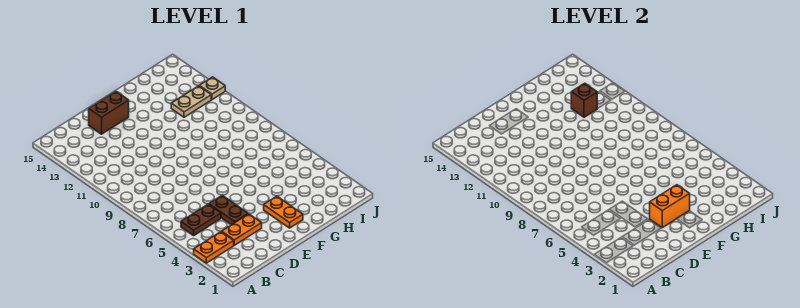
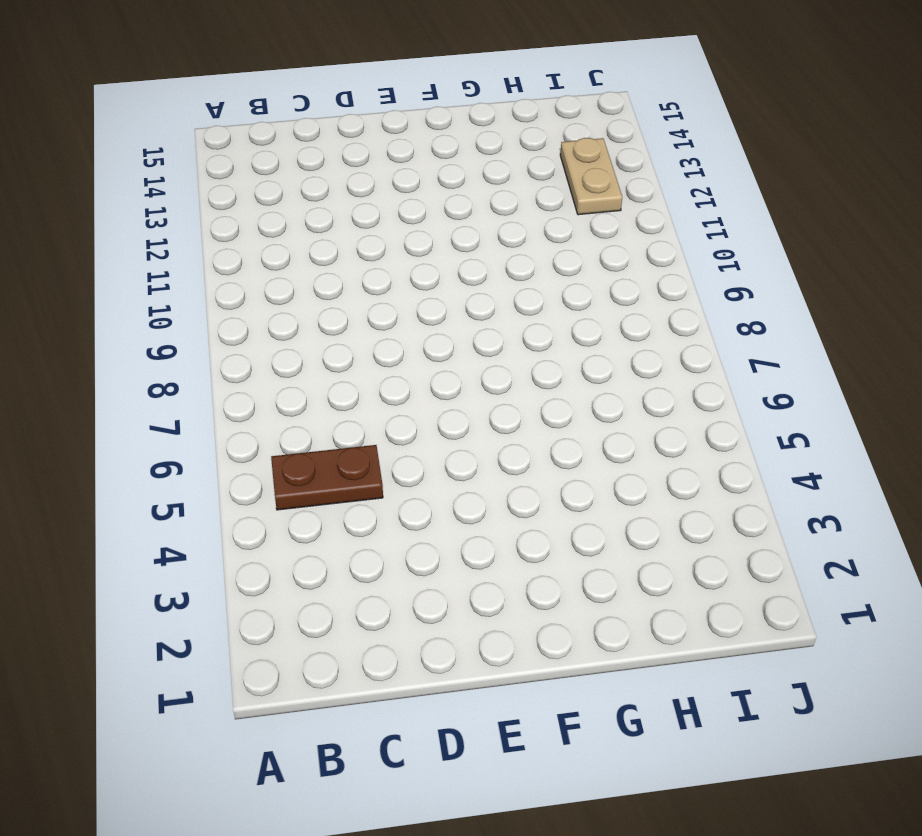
tan plate I12:I13 level 1 -> tan plate H12:I12 level 1
none -> orange plate A3:B3 level 1
none -> orange plate C3:D3 level 1

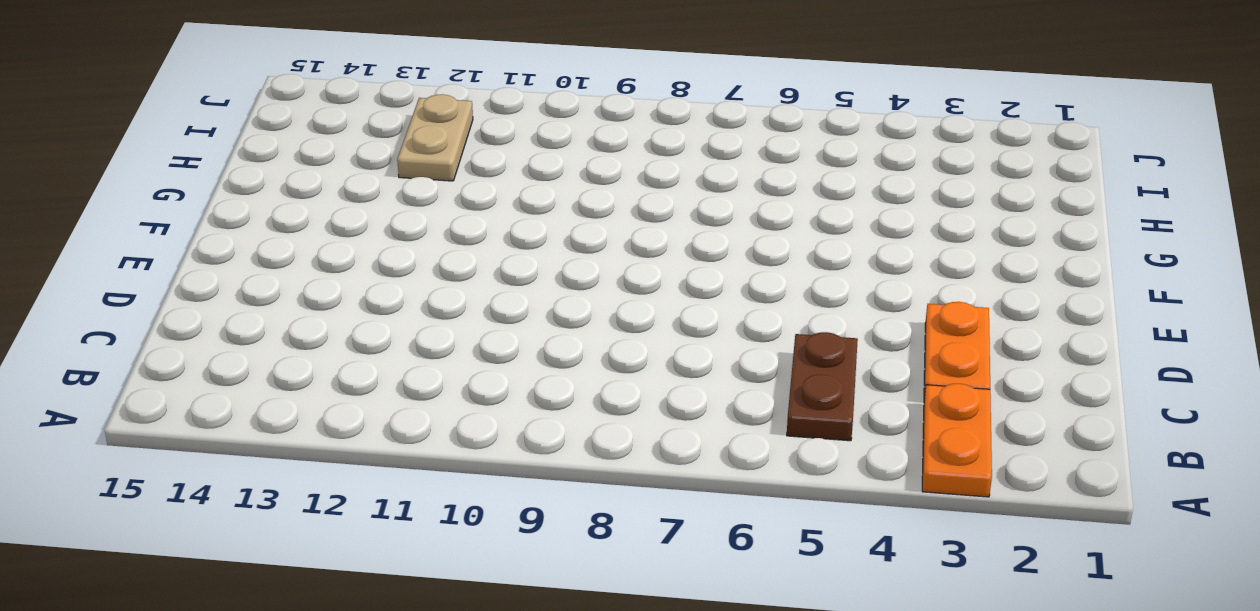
none -> brown plate D4:D5 level 1
none -> brown brick D14:E14 level 1

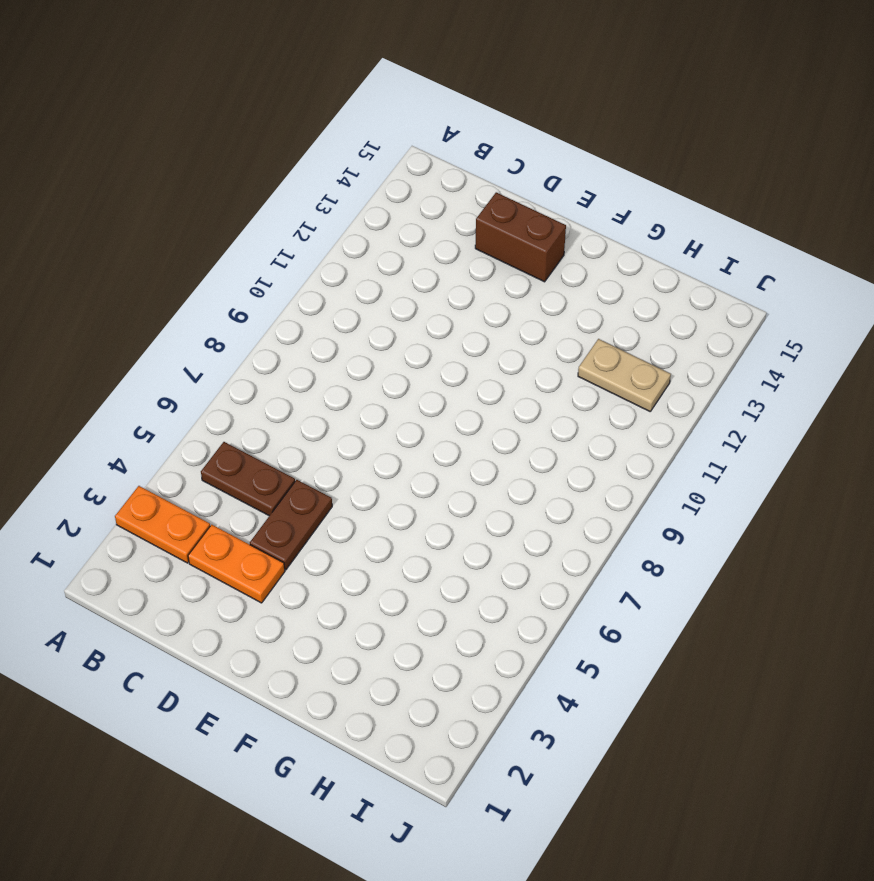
none -> orange plate F2:F3 level 1
none -> tan plate J12 level 1

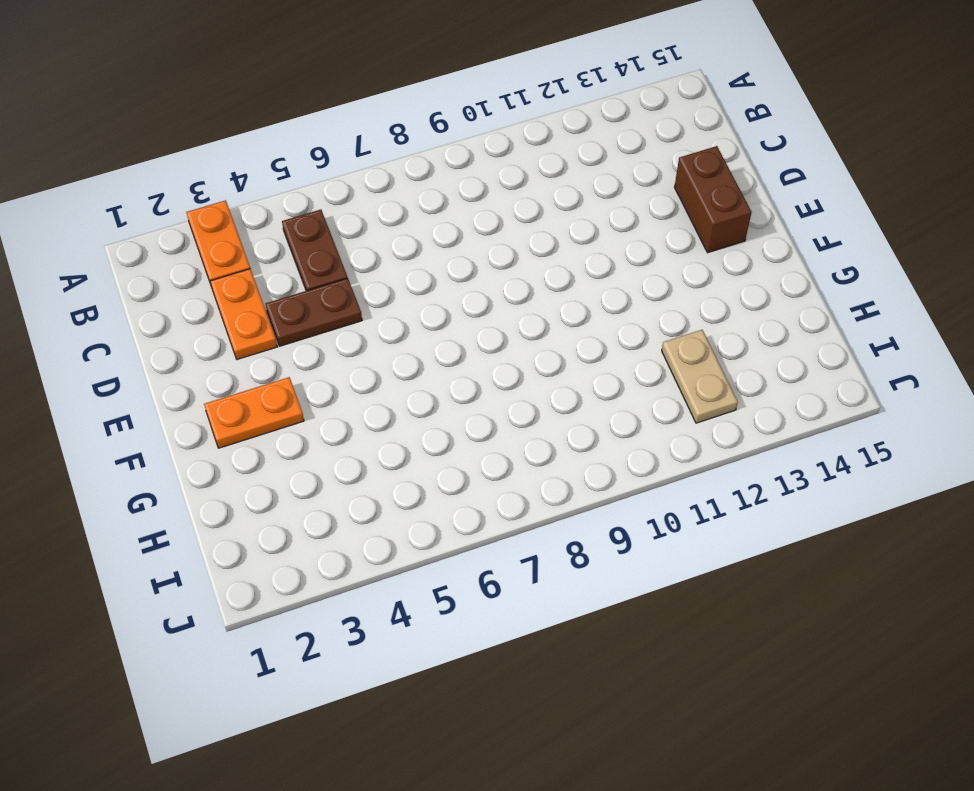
none -> tan plate J12 level 1
none -> orange brick E3:F3 level 2

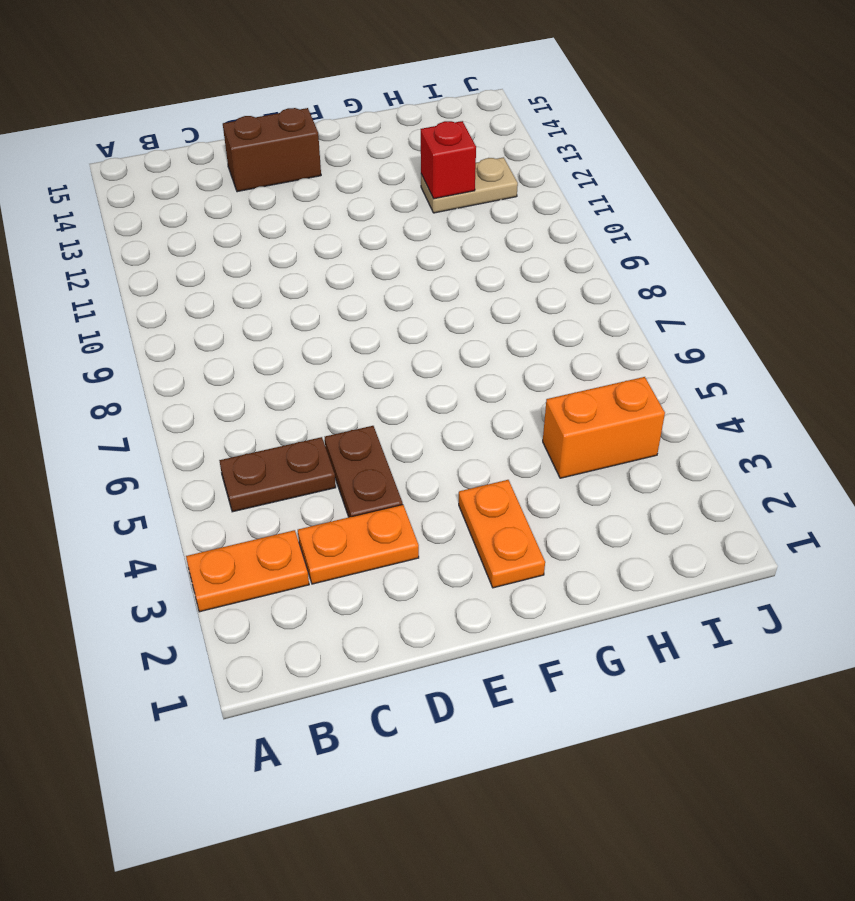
orange brick H4:I4 level 1 -> orange brick E3:F3 level 2
red brick H12 level 2 -> brown brick H12 level 2
none -> tan plate J12 level 1

